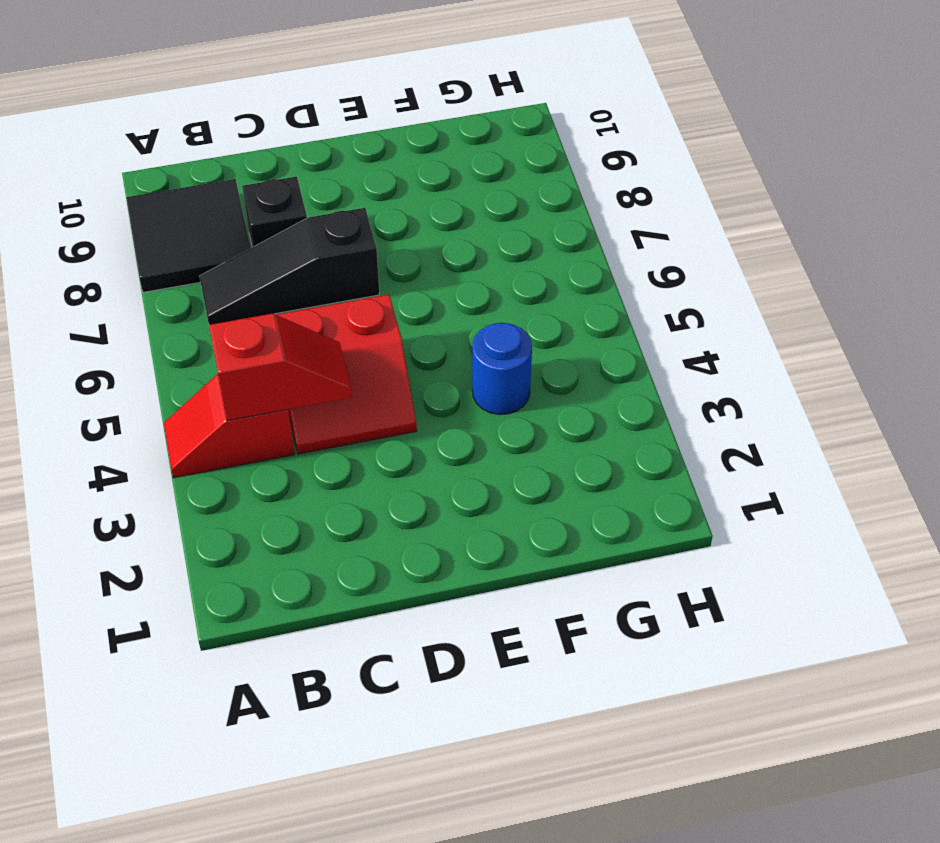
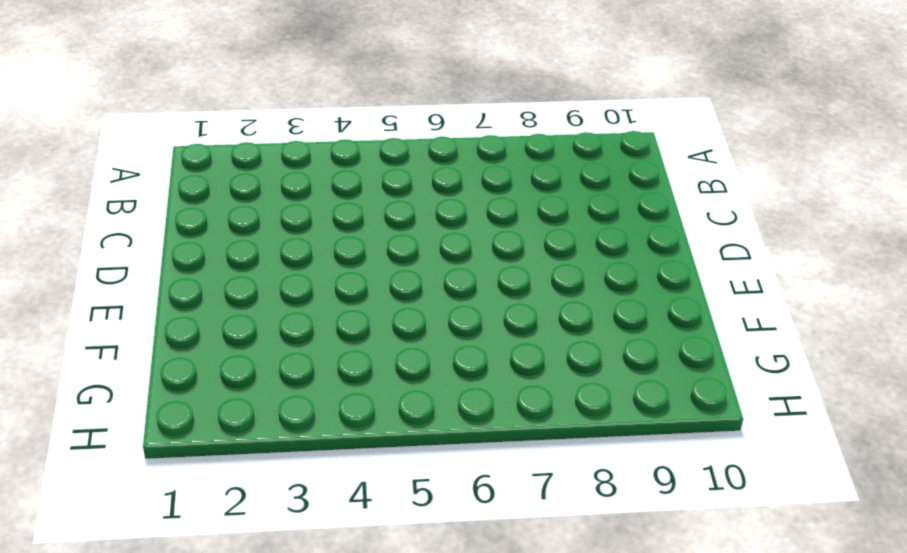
none -> red slope A4:B4 level 1 top B
none -> black tile A8:B9 level 1

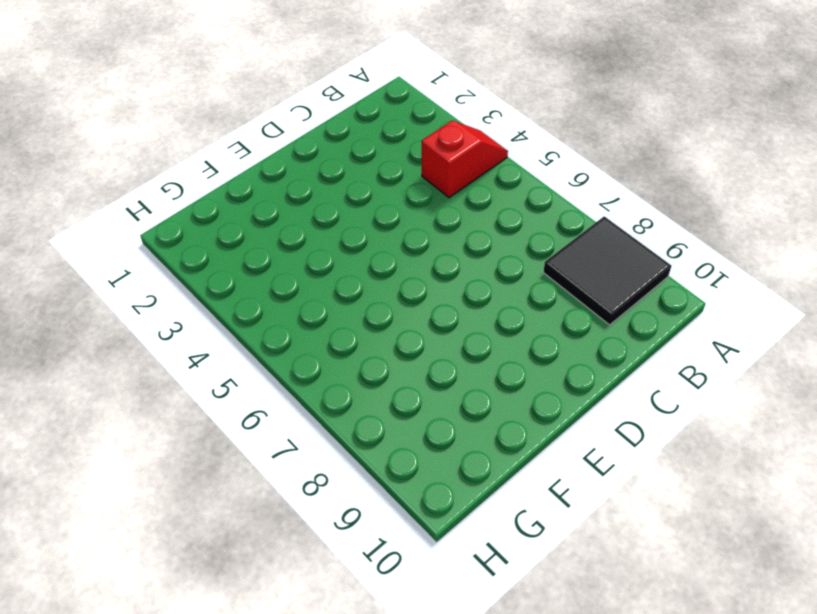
none -> black slope B7:D7 level 1 top D
none -> red slope C4:D5 level 1 top 5

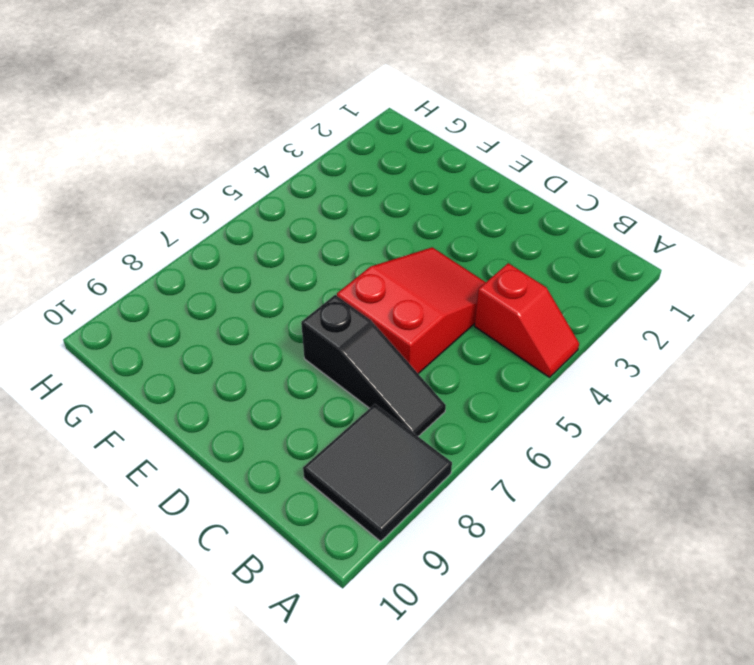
red slope C4:D6 level 1 top 6 -> red slope C4:D5 level 1 top 5
none -> black brick C8 level 1
none -> blue round brick F4 level 1

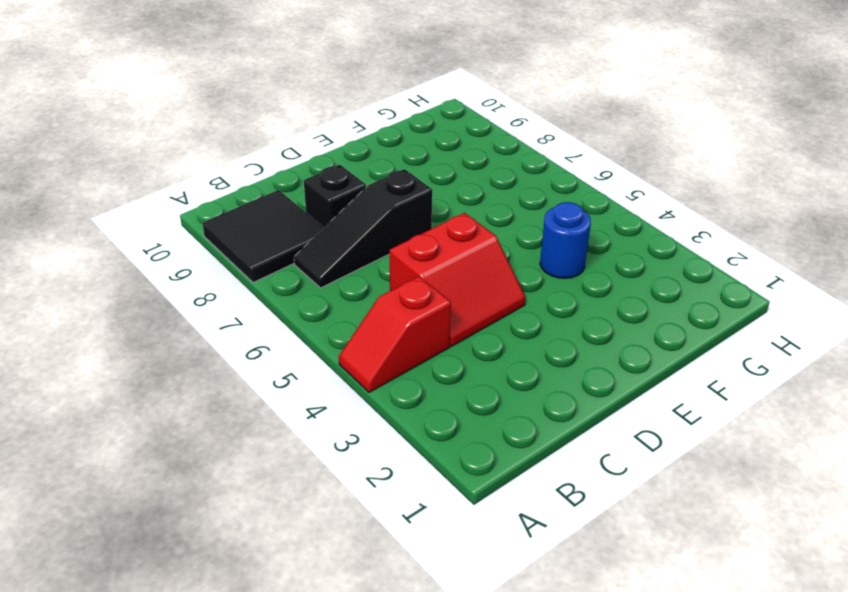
none -> red slope B4:C4 level 2 top B

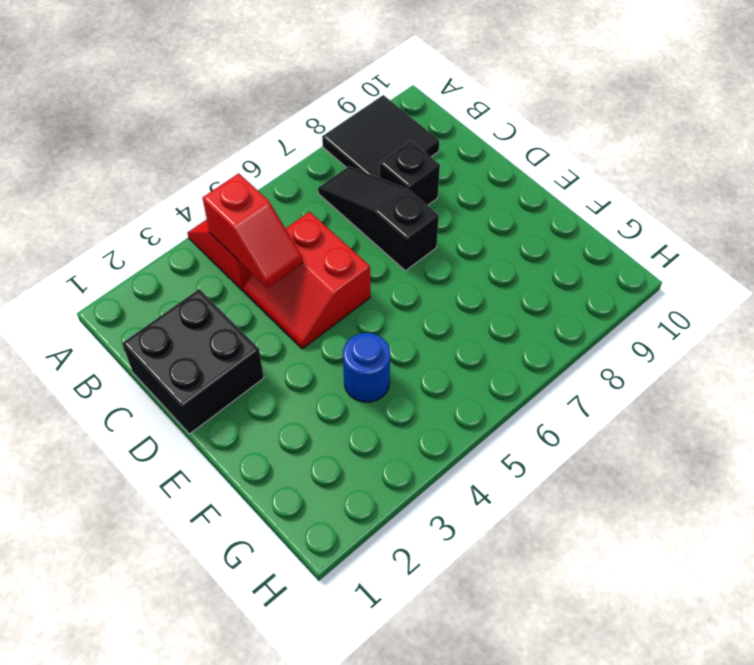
black brick C1:D2 level 1 -> none

